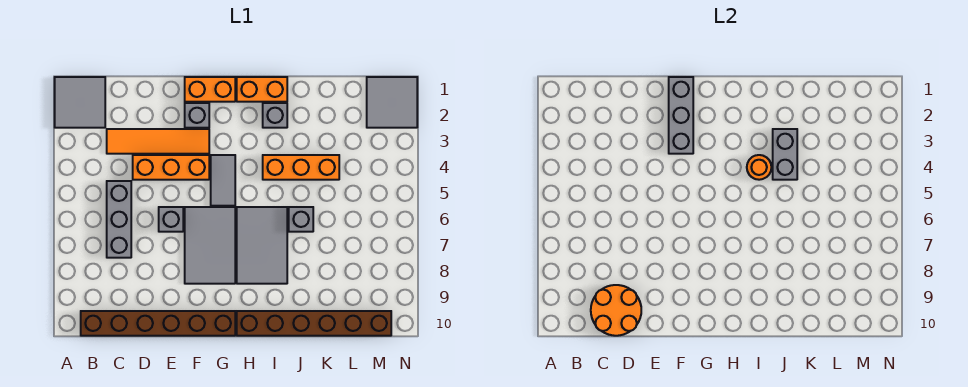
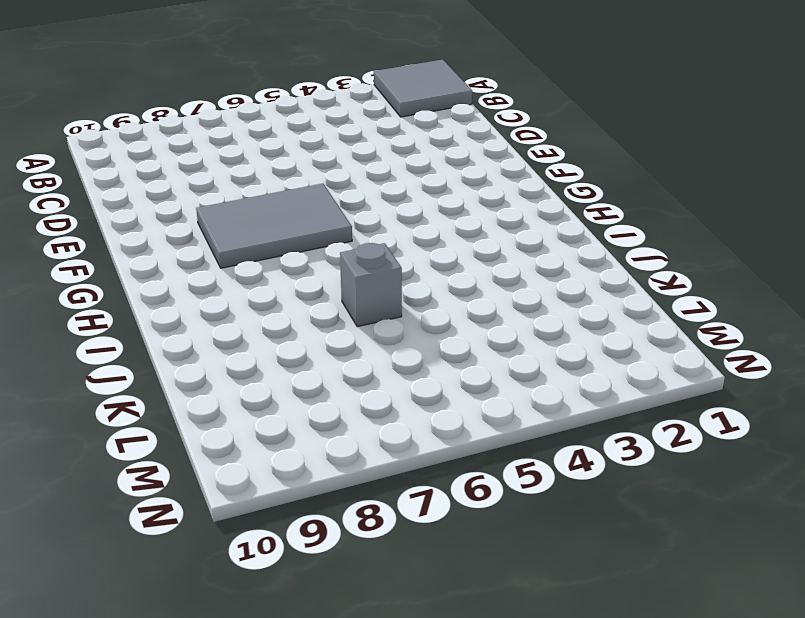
none -> brown brick B10:G10 level 1
none -> orange tile C3:F3 level 1
none -> grey brick C5:C7 level 1

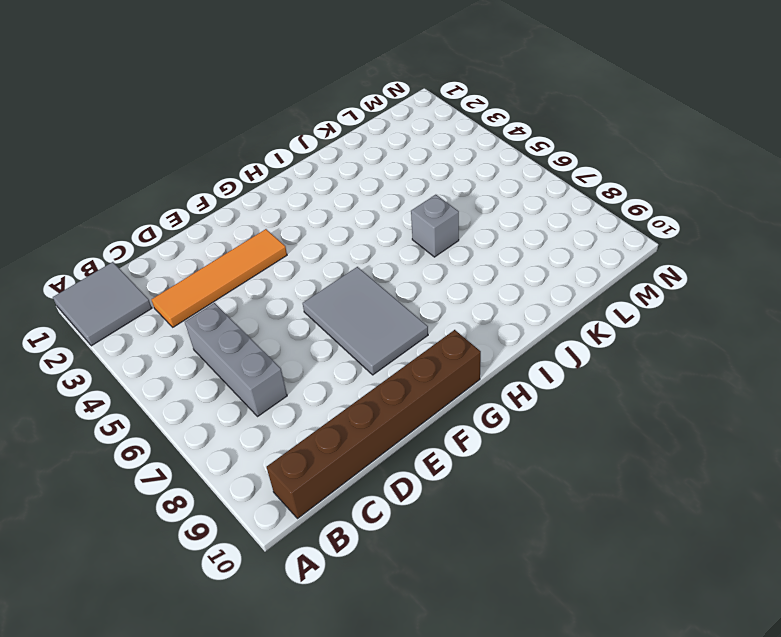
none -> orange brick D4:F4 level 1
none -> grey brick E6 level 1
none -> orange brick F1:G1 level 1

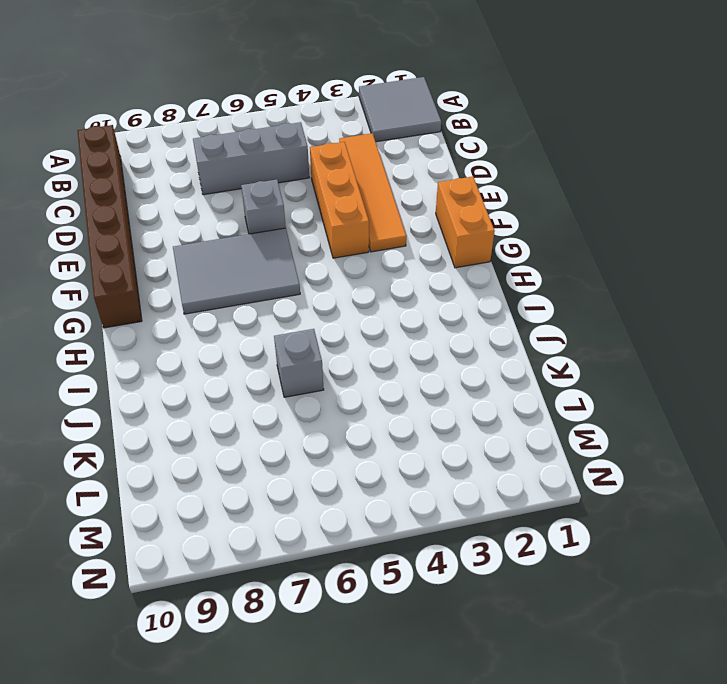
none -> grey brick F2 level 1
none -> grey tile G4:G5 level 1
none -> orange brick H1:I1 level 1

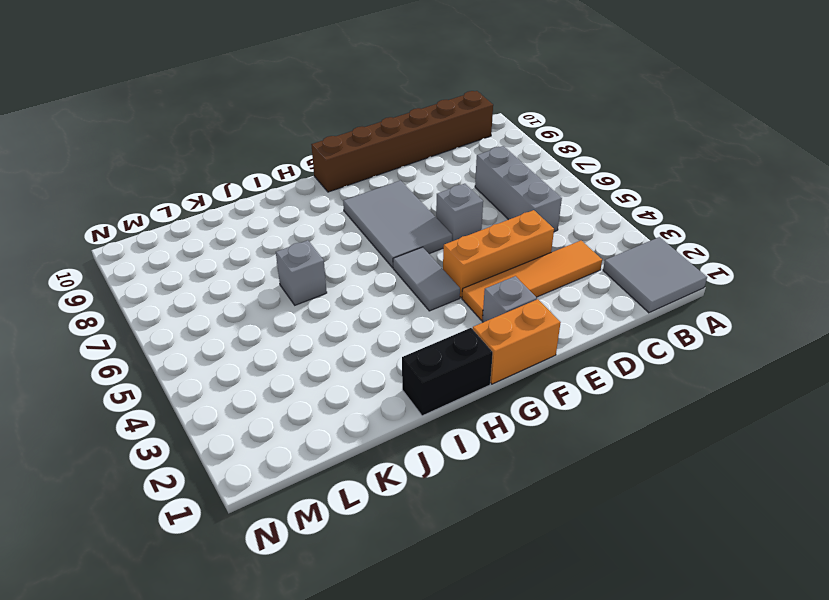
black brick H1:I1 level 1 -> orange brick H1:I1 level 1
none -> grey tile H6:I8 level 1
none -> brown brick H10:M10 level 1
none -> grey brick I2 level 1

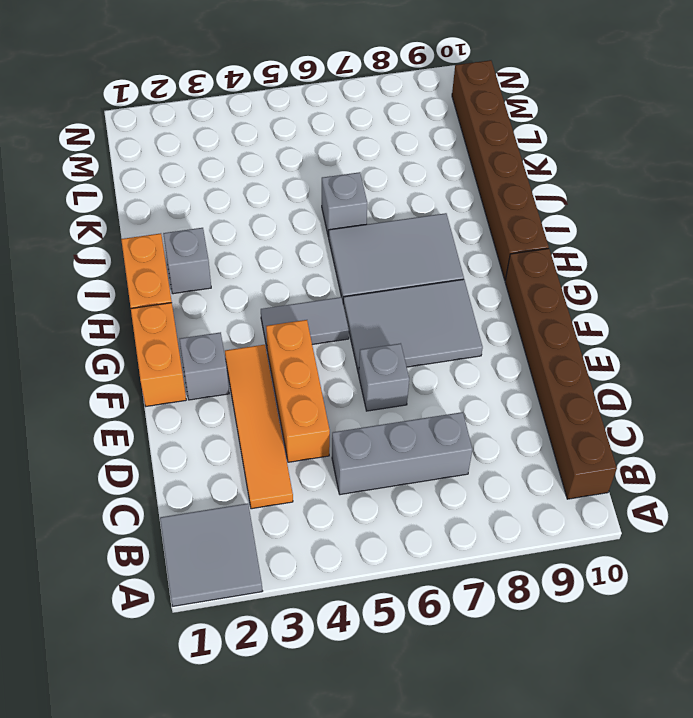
none -> orange brick I4:K4 level 1
none -> grey tile M1:N2 level 1
none -> orange round brick C9:D10 level 2

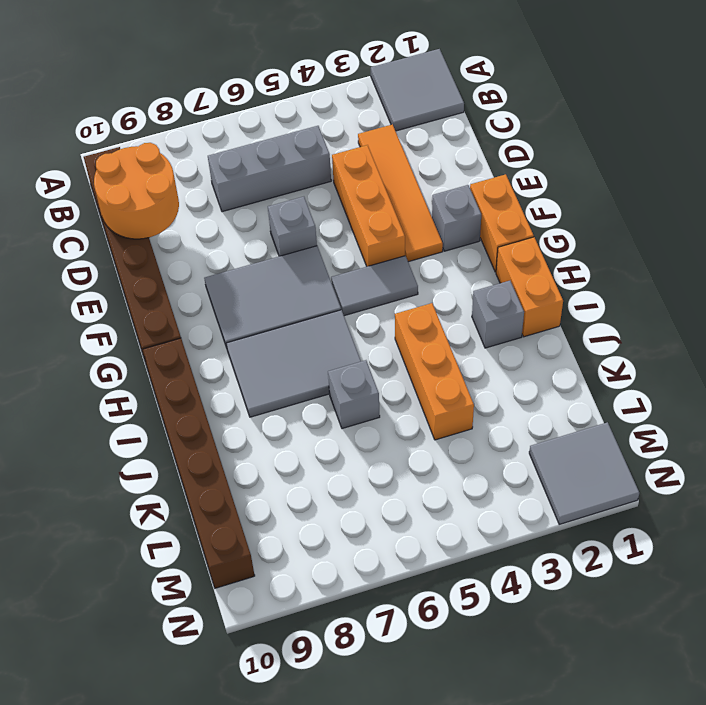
none -> grey brick F1:F3 level 2
none -> orange round brick I4 level 2
none -> grey brick J3:J4 level 2

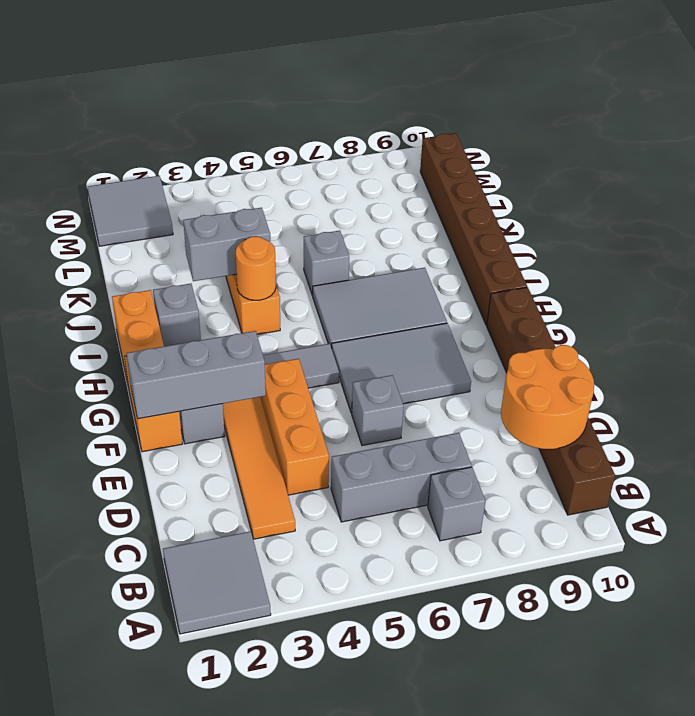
grey brick B7 level 1 -> none

